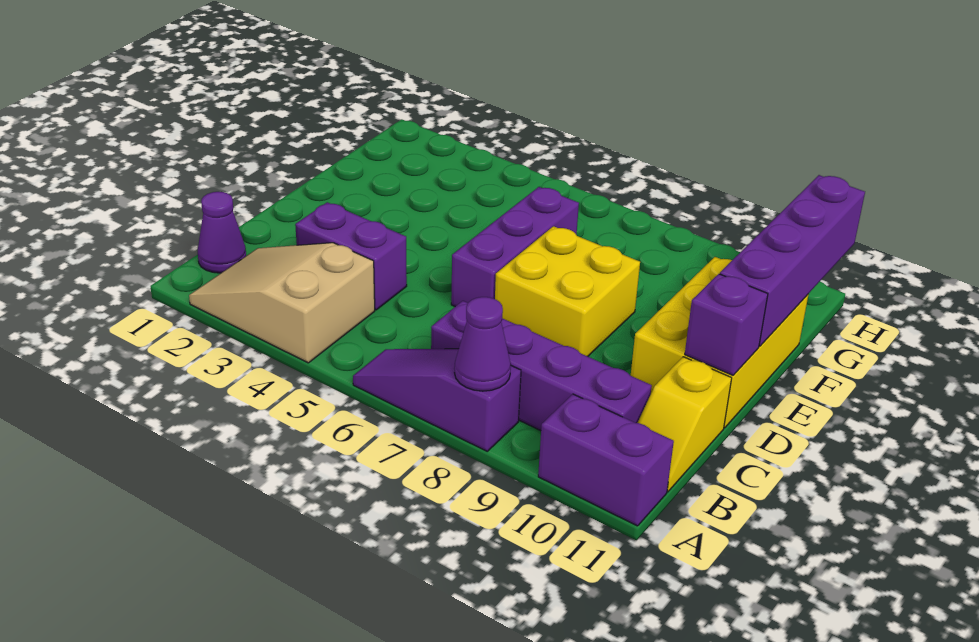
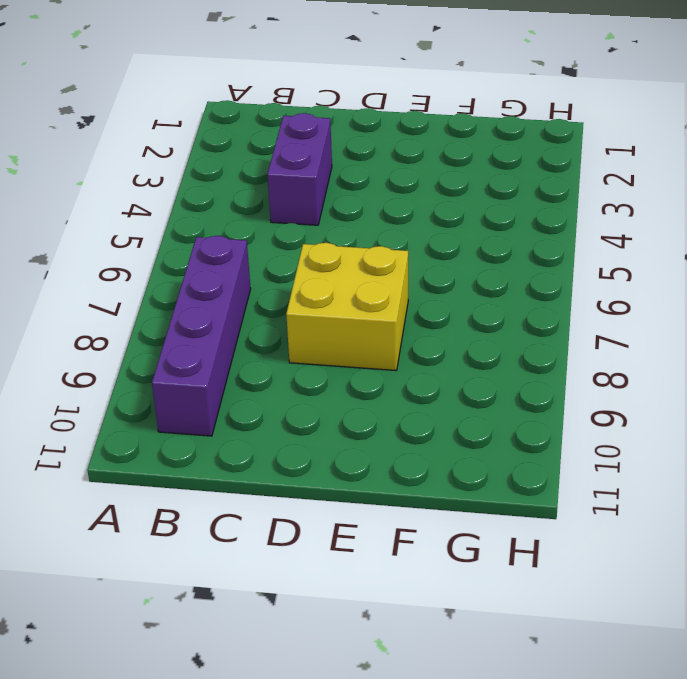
none -> tan slope A2:B4 level 1 top 4
none -> purple slope A6:A8 level 1 top 8
none -> purple brick A10:A11 level 1

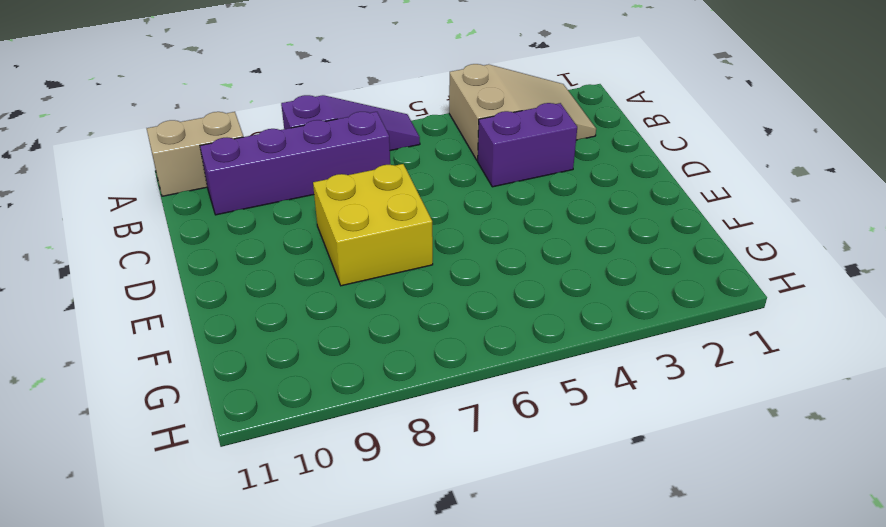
tan brick A10:A11 level 1 -> purple brick A10:A11 level 1
none -> purple cone B1 level 1
none -> yellow slope B11:C11 level 1 top C
none -> purple brick D6:F6 level 1

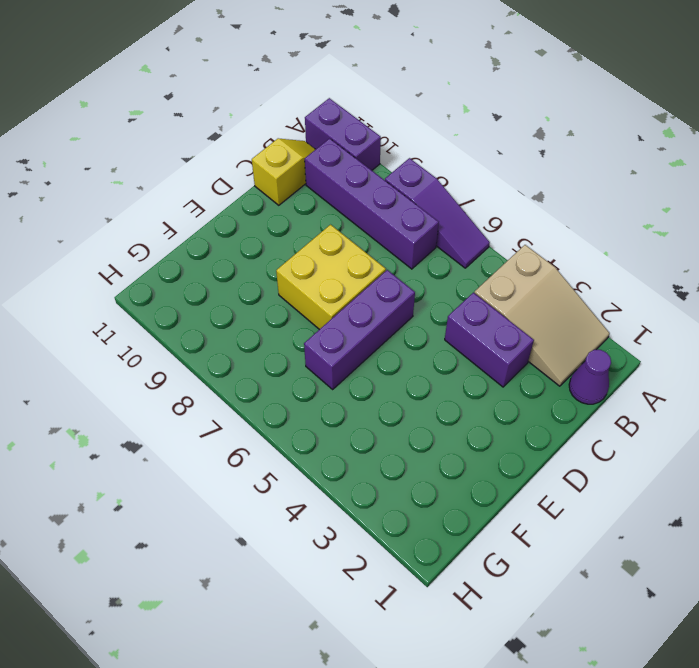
none -> yellow brick D10:F11 level 1
none -> purple cone A8 level 2
none -> purple brick D11 level 2

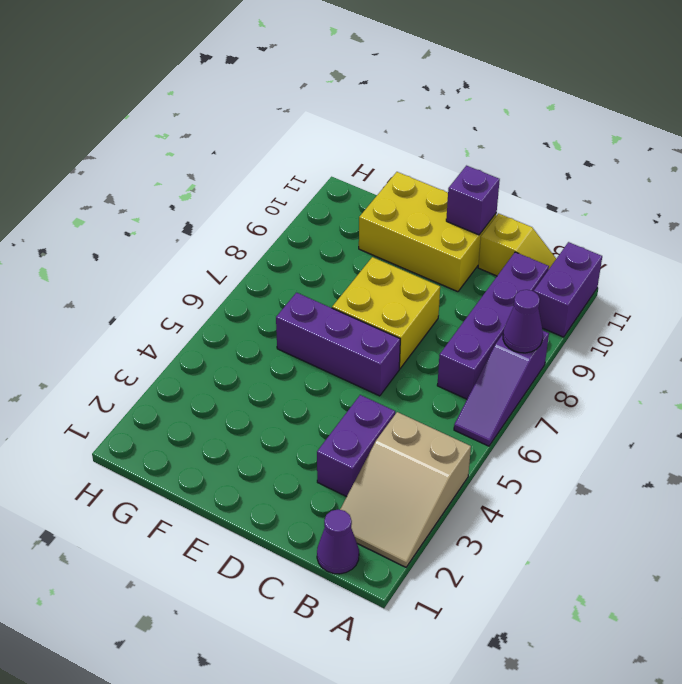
none -> purple brick E11:H11 level 2

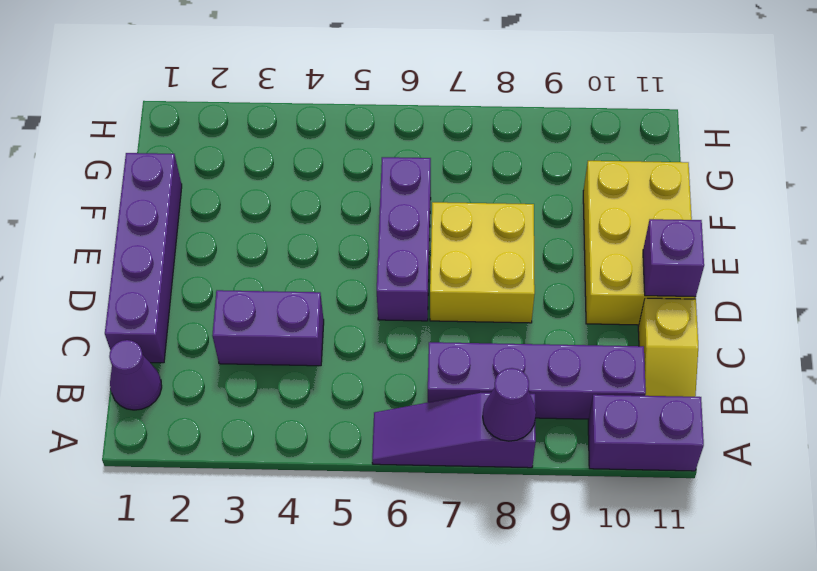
purple brick C1:F1 level 1 -> purple brick E11:H11 level 2
none -> tan slope A2:B4 level 1 top 4

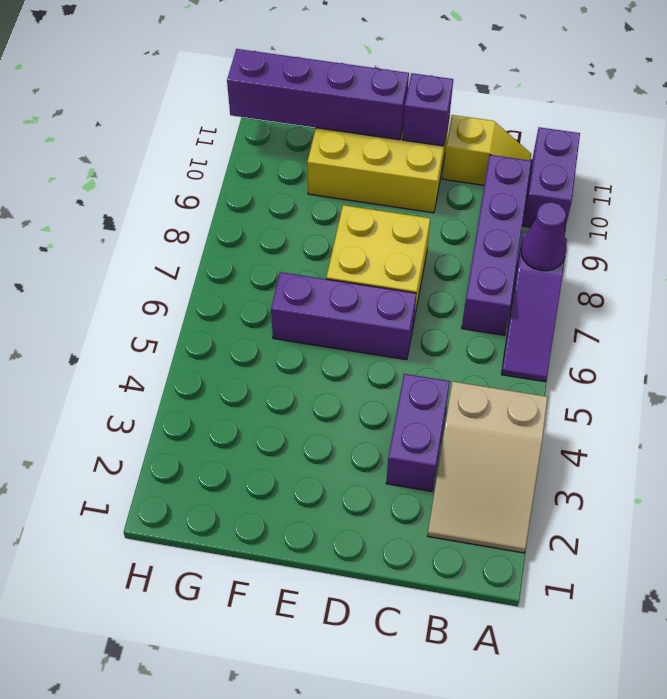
none -> purple cone B1 level 1

